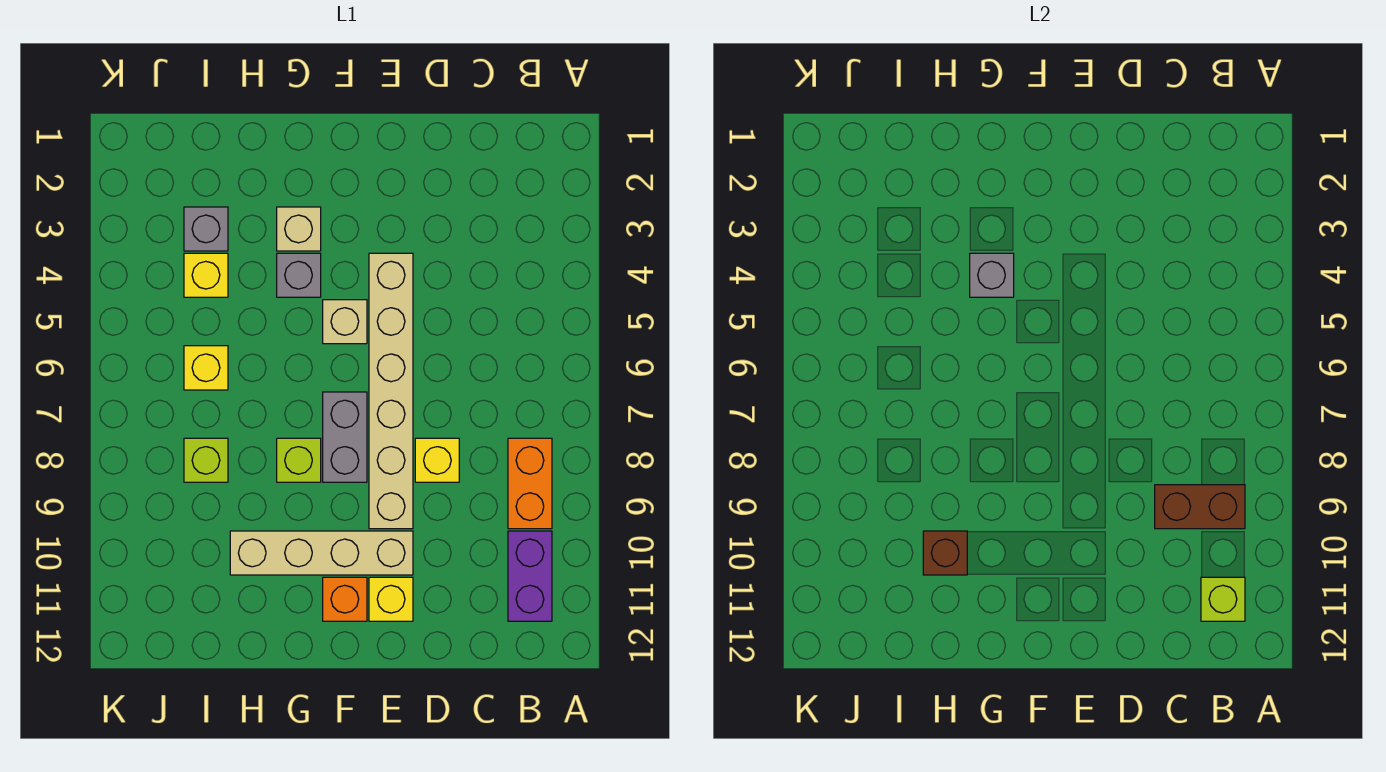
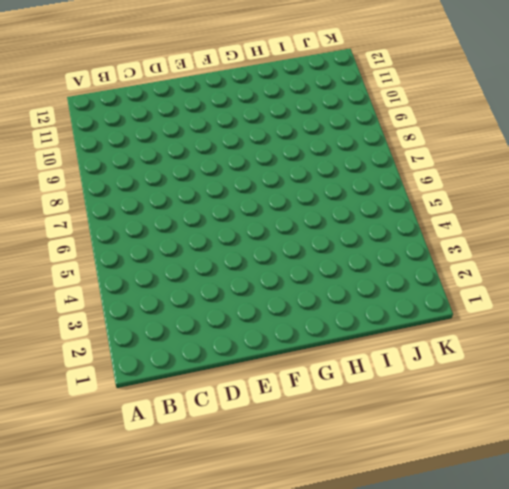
none -> orange brick B8:B9 level 1
none -> purple brick B10:B11 level 1
none -> yellow brick D8 level 1

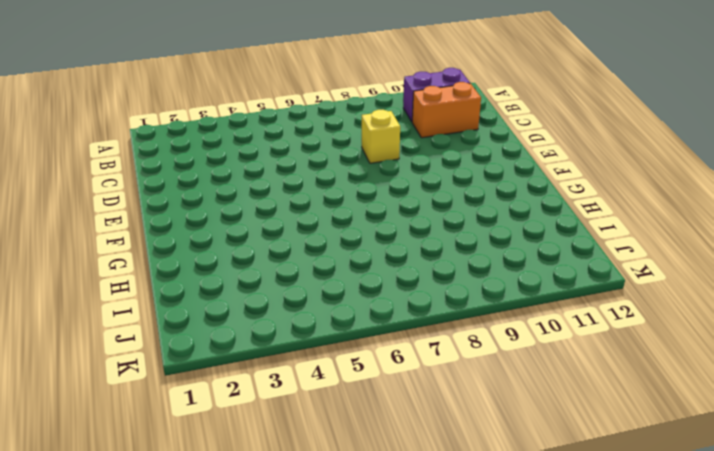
orange brick C10:C11 level 1 -> orange brick B8:B9 level 1
none -> tan brick E4:E9 level 1
none -> tan brick E10:H10 level 1
none -> yellow brick E11 level 1

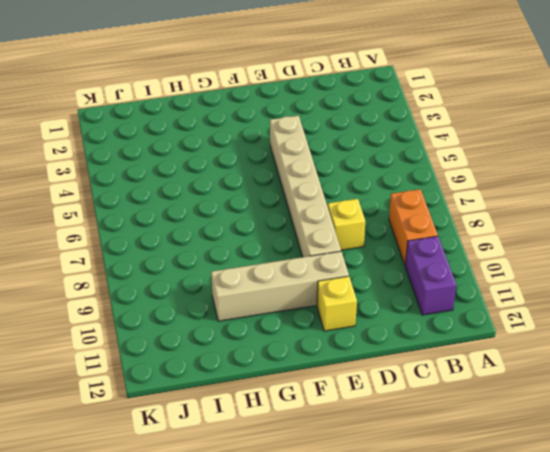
none -> tan brick F5 level 1
none -> grey brick F7:F8 level 1
none -> orange brick F11 level 1

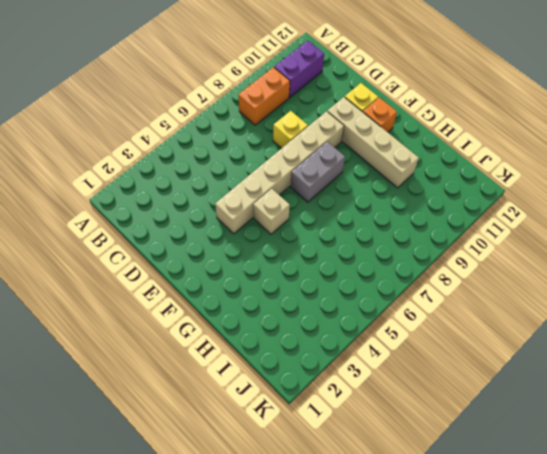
none -> tan brick G3 level 1
none -> grey brick G4 level 1
none -> lime brick G8 level 1

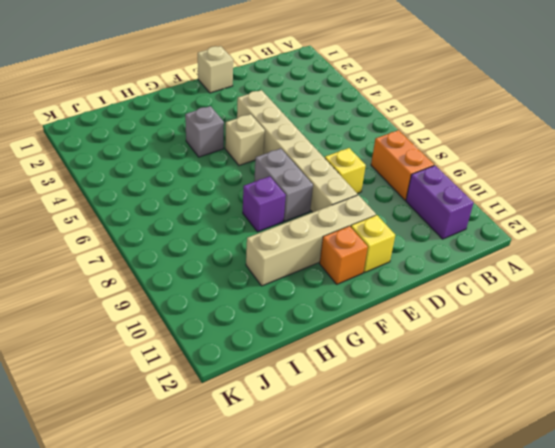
tan brick E1 level 1 -> tan brick G3 level 1
purple brick G8 level 1 -> lime brick G8 level 1
none -> grey brick I3 level 1
none -> yellow brick I4 level 1
none -> yellow brick I6 level 1

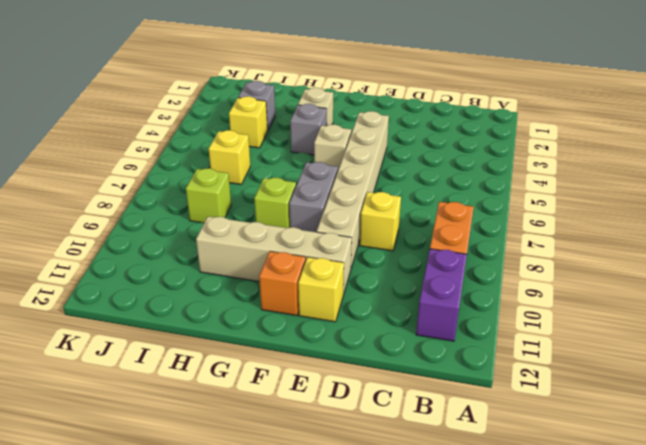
none -> brown brick B9:C9 level 2
none -> lime brick B11 level 2
none -> grey brick G4 level 2

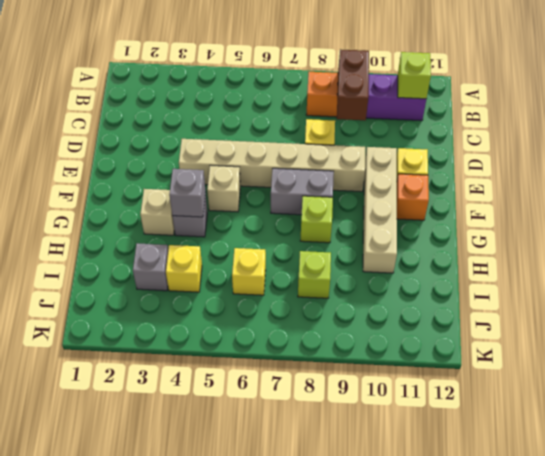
none -> brown brick H10 level 2

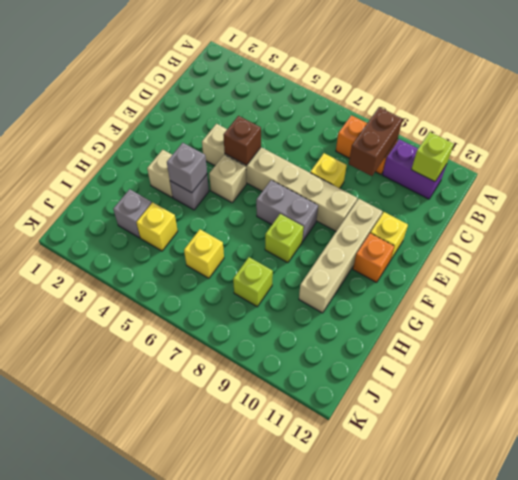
brown brick E5 level 2 -> brown brick H10 level 2

